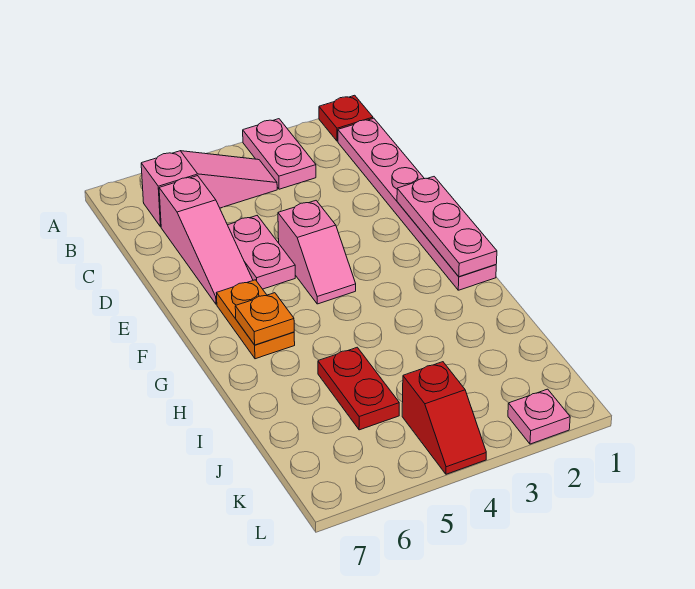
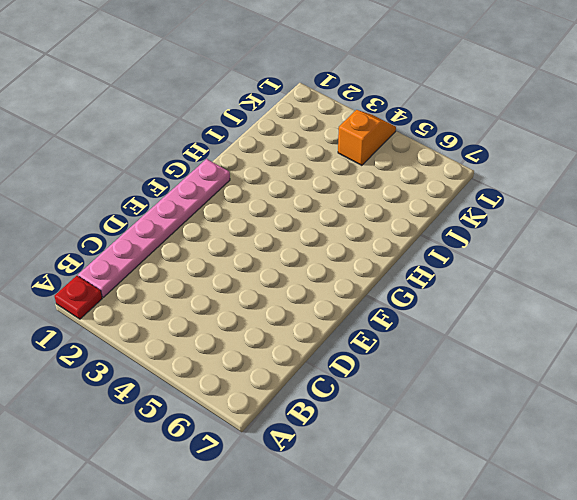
orange slope K4:L4 level 1 top K -> red slope K4:L4 level 1 top K
none -> pink plate A3:B3 level 1
none -> pink slope B4:B6 level 1 top 6
none -> pink slope C6:E6 level 1 top C

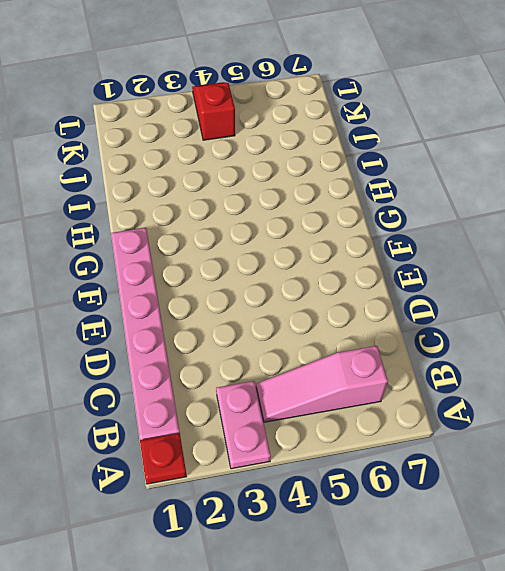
none -> pink slope C6:E6 level 1 top C
none -> pink plate D5:E5 level 1
none -> pink slope E4:F4 level 1 top E

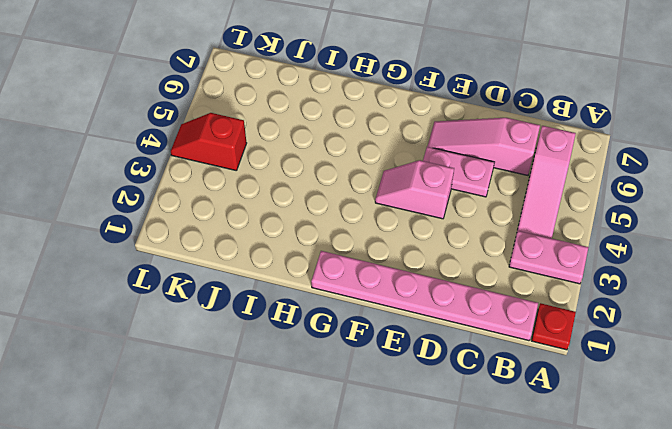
none -> orange plate F6:G6 level 1
none -> red plate I5:J5 level 1
none -> pink plate L2 level 1

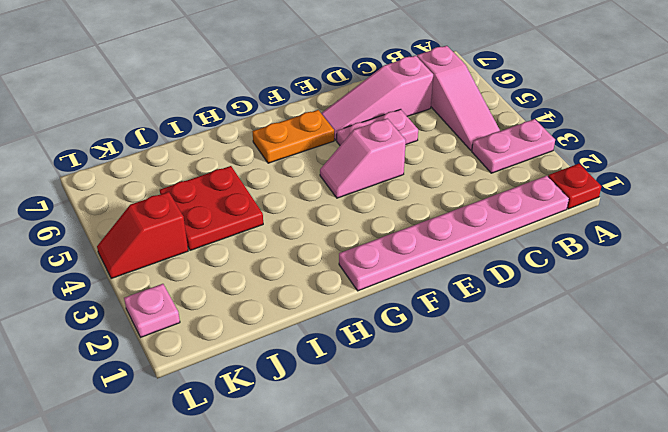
red plate I4:J5 level 1 -> red plate I5:J5 level 1
none -> pink plate E1:G1 level 2
none -> orange plate G6 level 2

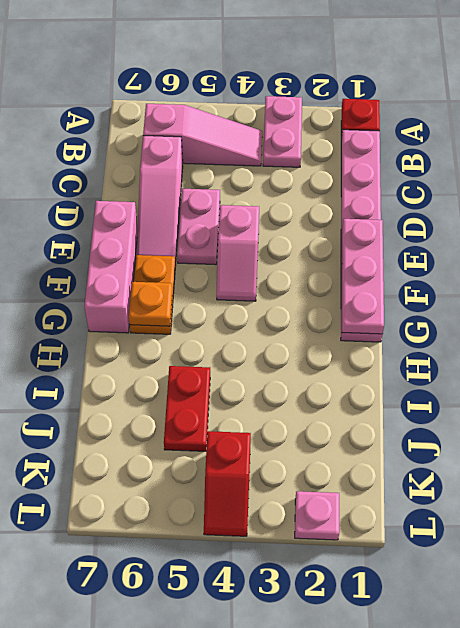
pink brick E7:G7 level 1 -> none

